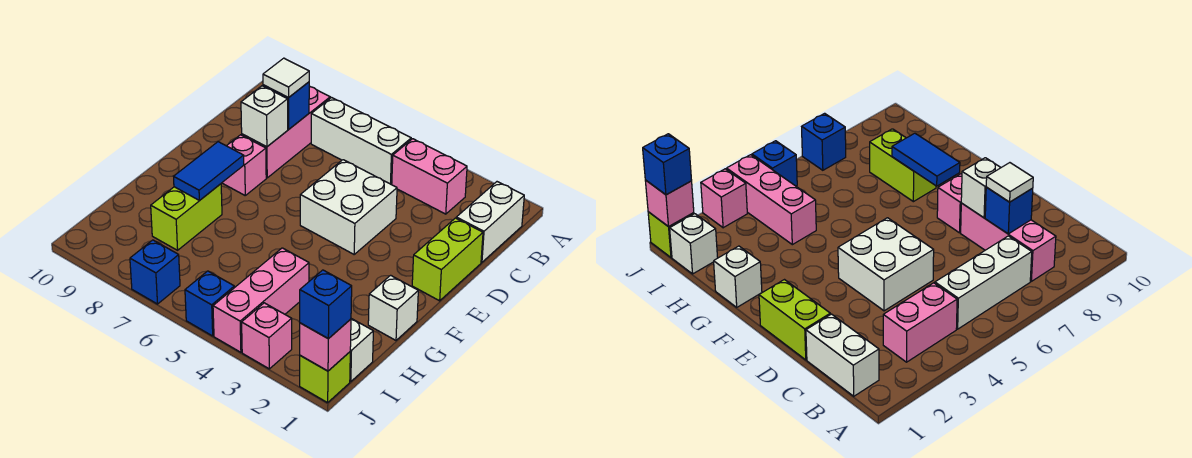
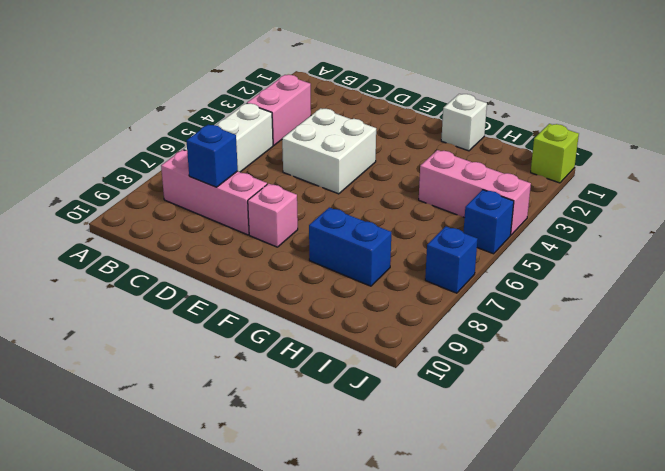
blue brick G8:H8 level 1 -> lime brick G8:H8 level 1
none -> white brick B1:C1 level 1
none -> lime brick D1:E1 level 1
none -> white brick I1 level 1

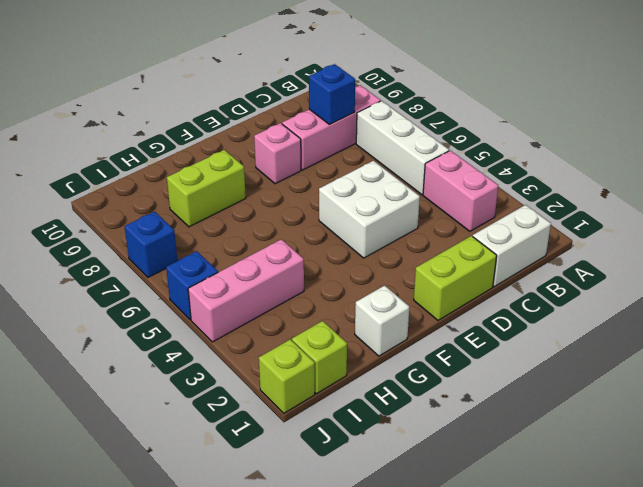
lime brick I1 level 1 -> white brick I1 level 1
none -> pink brick J3 level 1
none -> white brick D8 level 2
none -> blue tile F8:G8 level 2

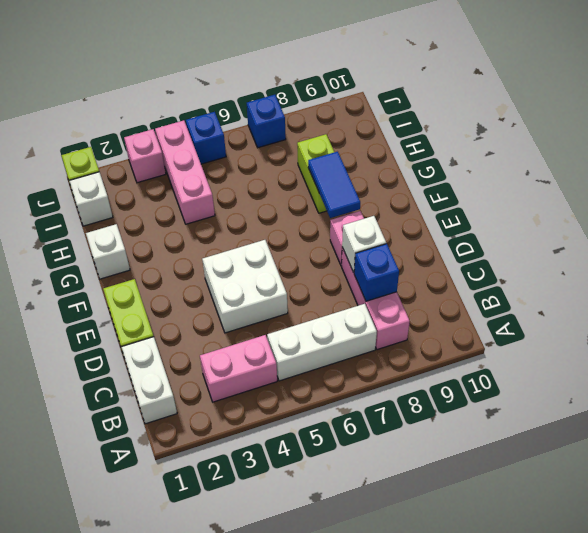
none -> pink brick J1 level 2
none -> white tile C8 level 3
none -> blue brick J1 level 3

